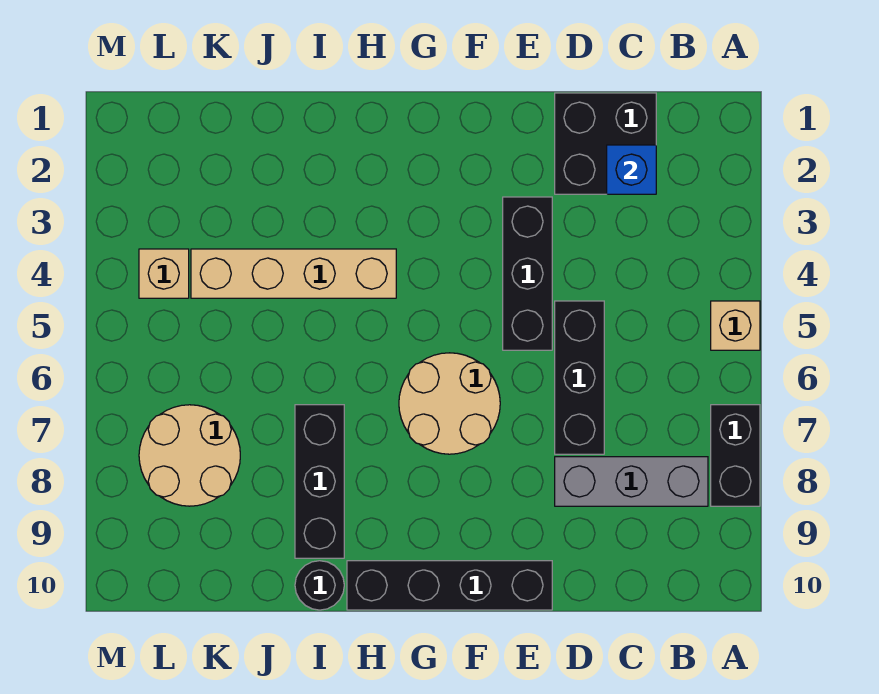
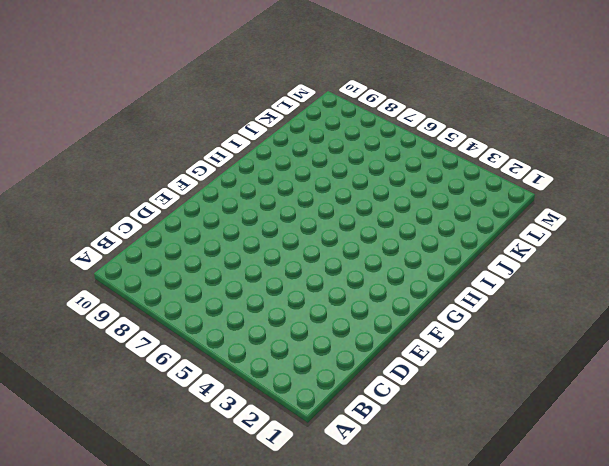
none -> tan brick A5 level 1
none -> black brick A7:A8 level 1
none -> grey brick B8:D8 level 1

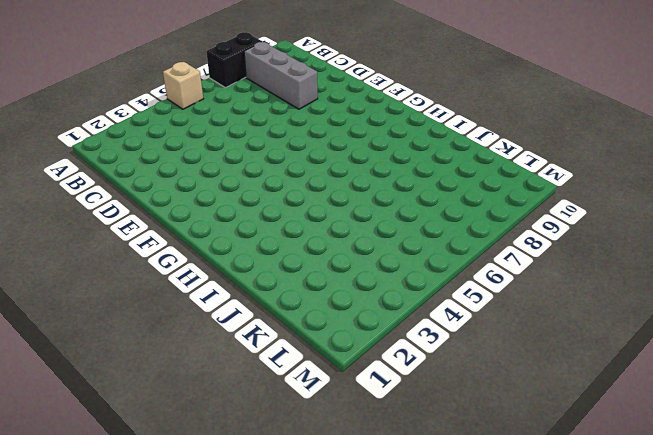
none -> black brick C1:D2 level 1
none -> black brick D5:D7 level 1
none -> black brick E3:E5 level 1

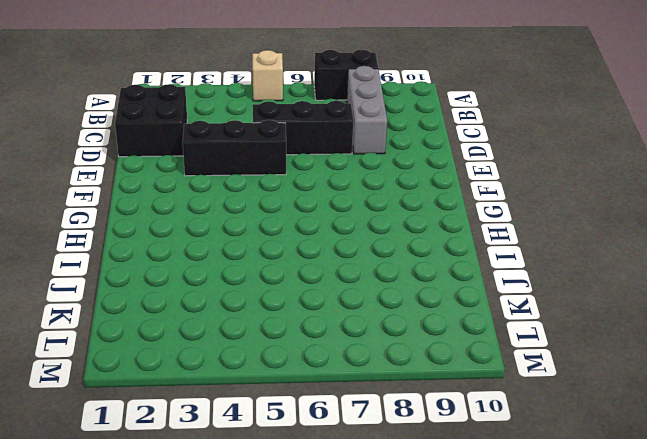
none -> black brick E10:H10 level 1
none -> tan round brick F6:G7 level 1
none -> tan brick H4:K4 level 1

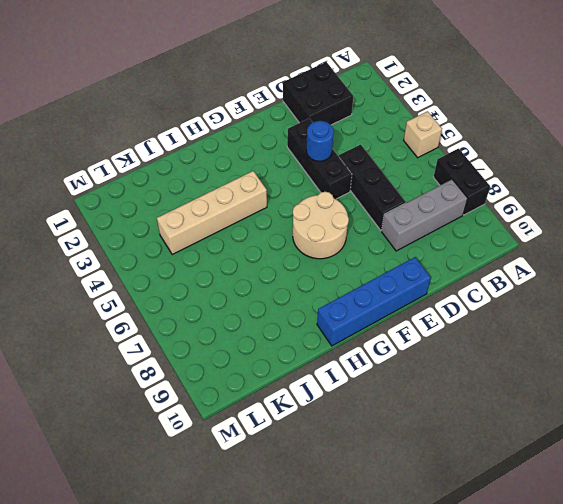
blue round brick E4 level 2 -> none
blue brick E10:H10 level 1 -> black brick E10:H10 level 1
none -> black brick I7:I9 level 1
none -> black round brick I10 level 1
none -> tan round brick K7:L8 level 1

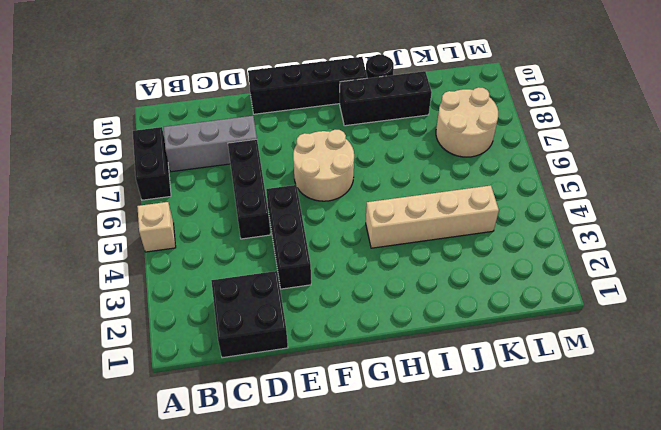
black brick H9:J9 level 1 -> black brick I7:I9 level 1
none -> tan brick L4 level 1
none -> blue brick C2 level 2

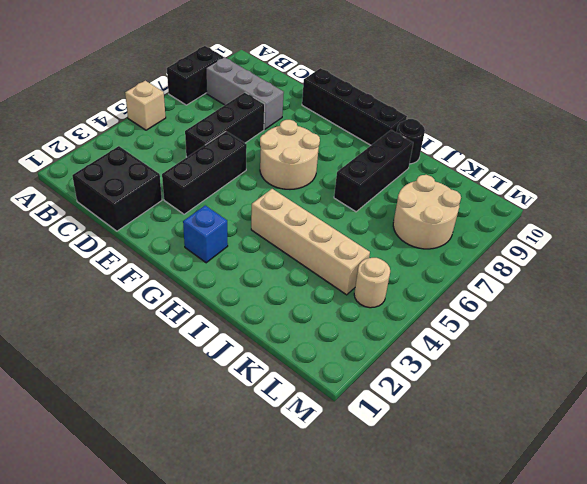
blue brick G2 level 1 -> blue brick C2 level 2
tan round brick L4 level 1 -> tan brick L4 level 1

